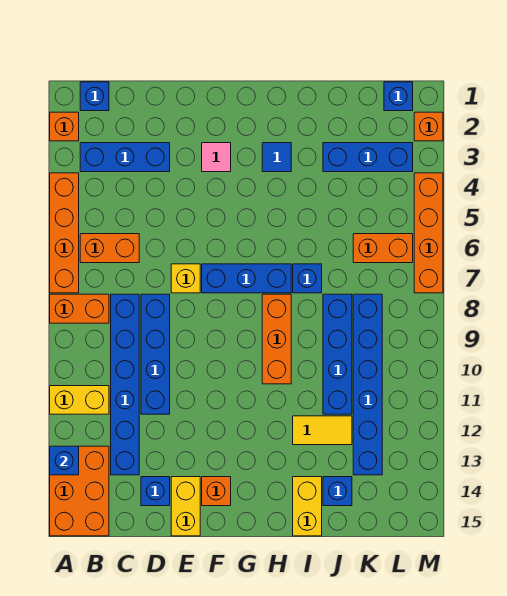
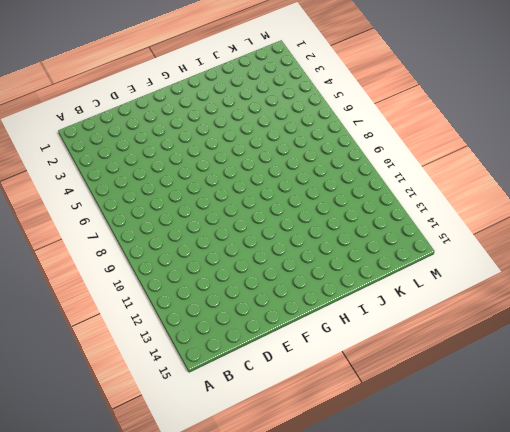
none -> orange brick A2 level 1
none -> orange brick A4:A7 level 1
none -> orange brick A8:B8 level 1
none -> yellow brick A11:B11 level 1

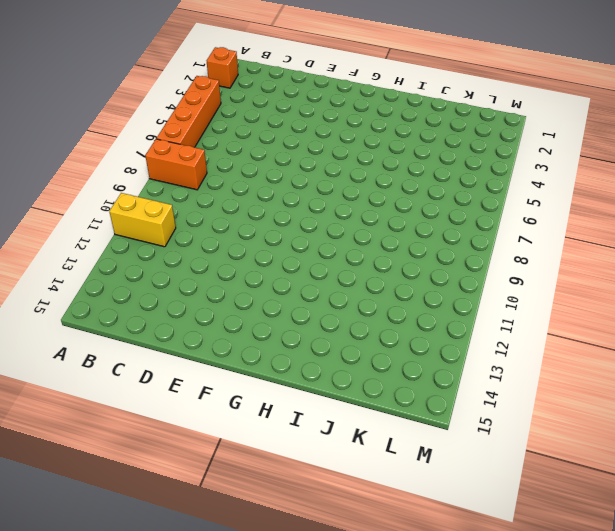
none -> orange brick A13:B15 level 1
none -> blue brick B1 level 1
none -> blue brick B3:D3 level 1
none -> orange brick B6:C6 level 1

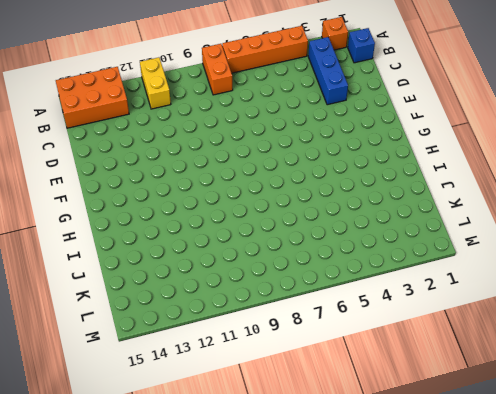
none -> orange brick B6:C6 level 1
none -> blue brick C8:C13 level 1
none -> blue brick D8:D11 level 1
none -> blue brick D14 level 1

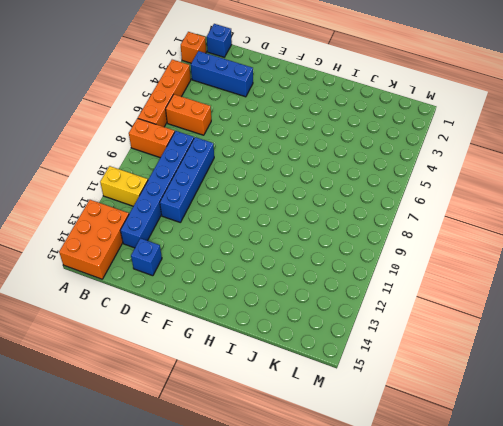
none -> yellow brick E7 level 1
none -> yellow brick E14:E15 level 1
none -> pink tile F3 level 1
none -> blue brick F7:H7 level 1

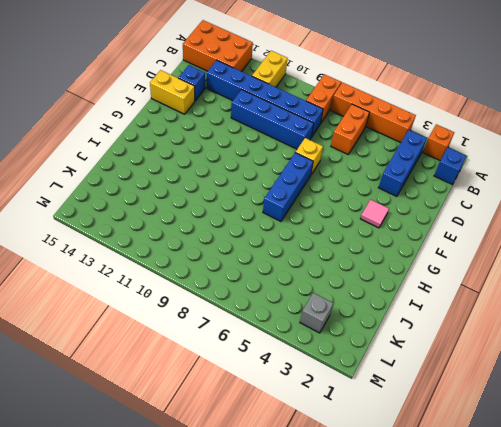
grey brick L3 level 1 -> blue brick J3:L3 level 1
none -> orange brick F14 level 1
none -> blue tile H3 level 1
none -> orange brick H8:H10 level 1
none -> blue brick I7 level 1

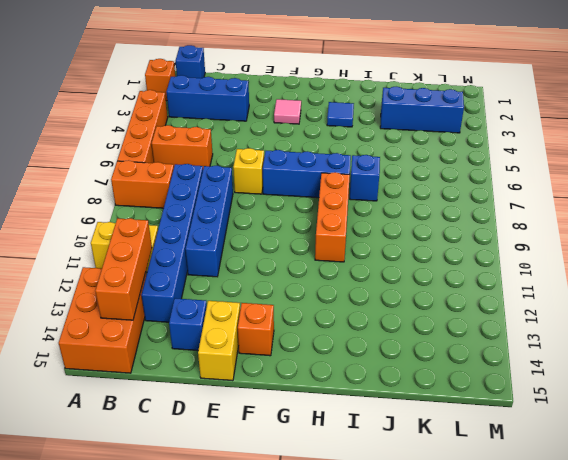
orange brick B12:B14 level 2 -> none
none -> yellow tile I12:J12 level 1
none -> yellow brick I14:I15 level 1
none -> blue brick J8:J11 level 1
none -> blue brick J14 level 1

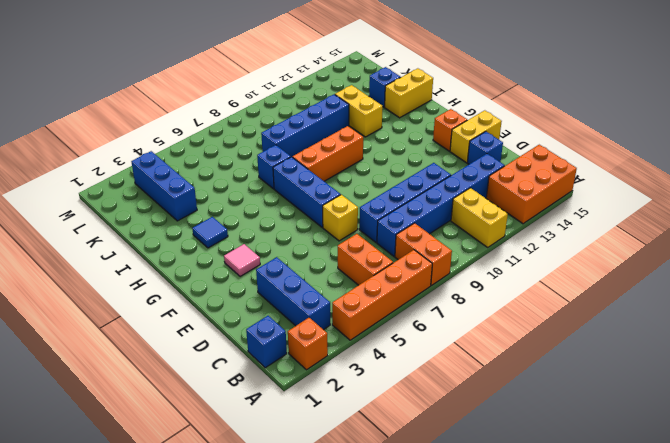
yellow brick I12:J12 level 1 -> yellow tile I12:J12 level 1
none -> orange brick K6:L6 level 1
none -> blue brick K8:K13 level 1
none -> blue brick L1 level 1
none -> orange brick M2 level 1

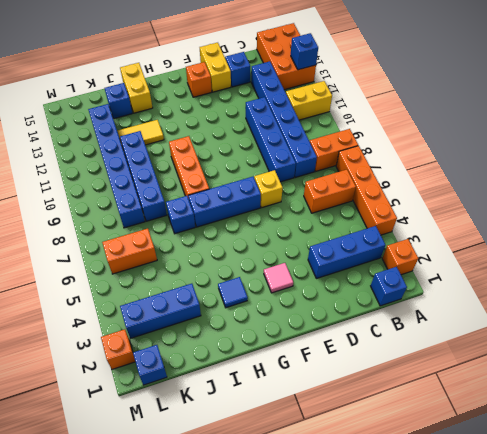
none -> orange brick M4:M7 level 1

